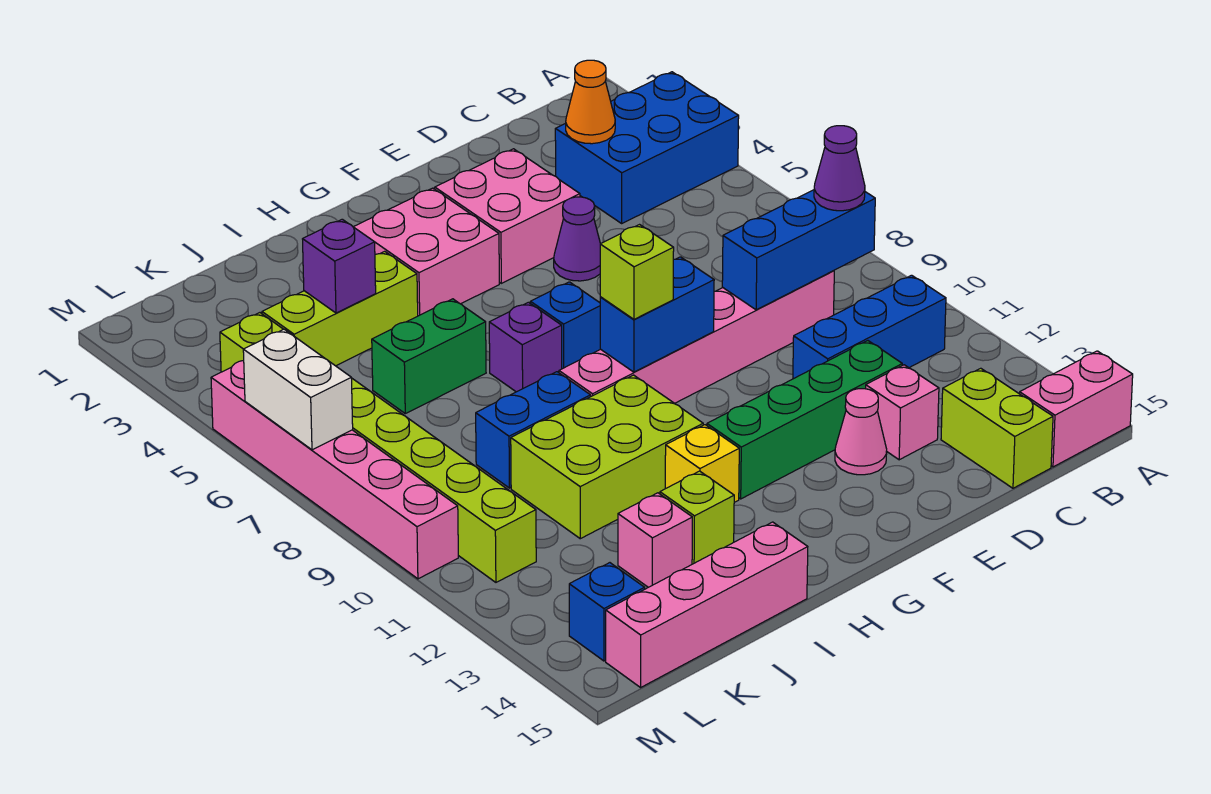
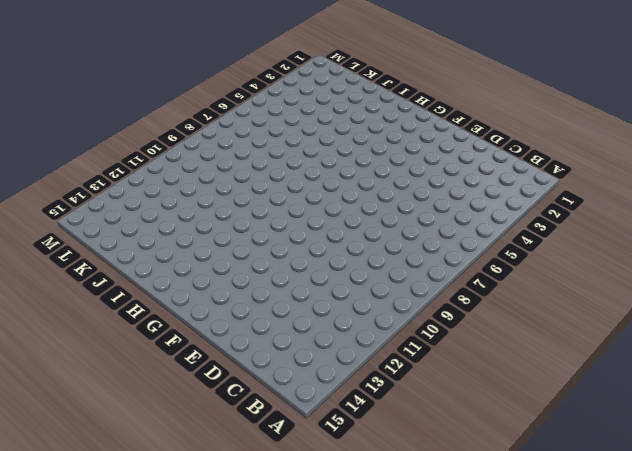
none -> blue brick A3:C4 level 1
none -> pink brick A15:B15 level 1
none -> blue brick B11:D11 level 1
none -> pink brick C9:H9 level 1

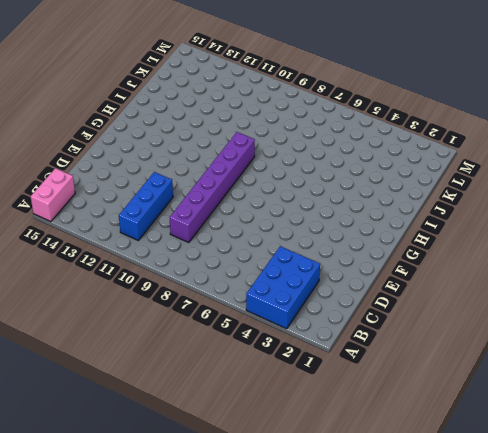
purple brick C9:H9 level 1 -> pink brick C9:H9 level 1
none -> lime brick C14:C15 level 1
none -> green brick D12:G12 level 1
none -> pink brick D13 level 1
none -> pink brick E3:F4 level 1

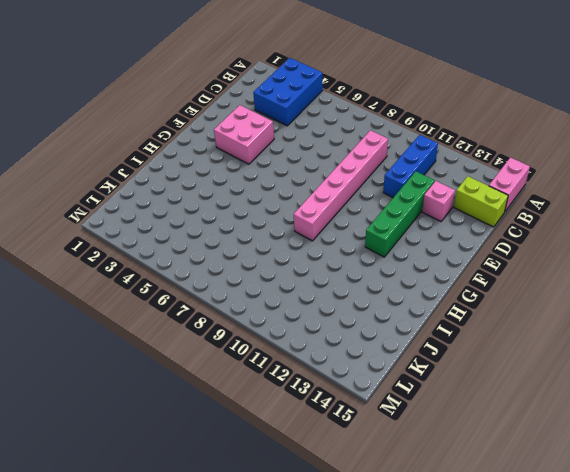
none -> purple cone E5 level 1
none -> pink cone E13 level 1
none -> pink brick G3:H4 level 1
none -> blue brick G7 level 1

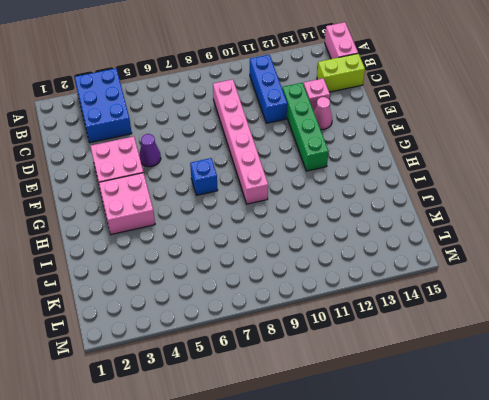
none -> purple brick H7 level 1
none -> lime brick H10:J11 level 1
none -> yellow brick H12 level 1
none -> lime brick I4:K4 level 1

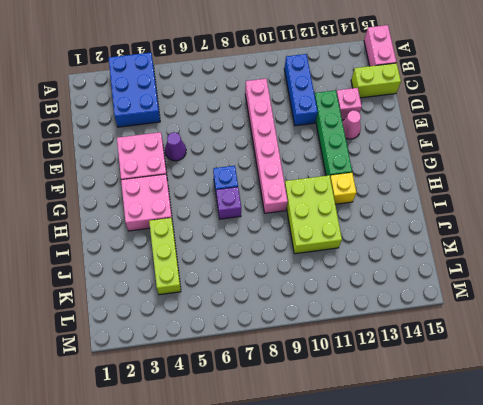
none -> green brick I6:J6 level 1
none -> blue brick I9:J9 level 1
none -> lime brick I13 level 1
none -> pink brick I15:L15 level 1

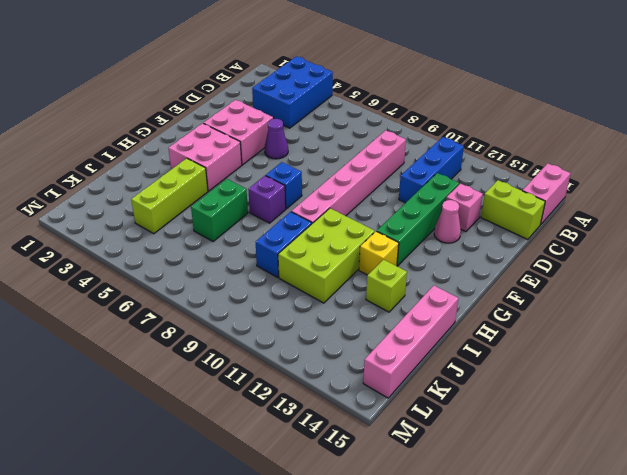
none -> pink brick J13 level 1
none -> lime brick L4:L11 level 1
none -> blue brick L14 level 1
none -> pink brick M5:M10 level 1

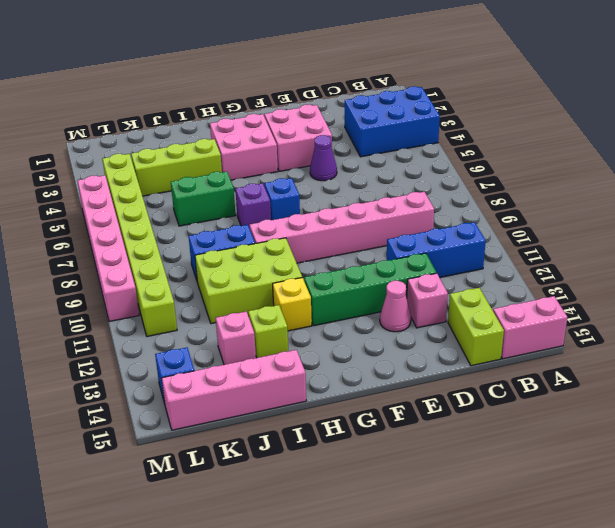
none -> blue brick B9:D9 level 2
none -> orange cone C3 level 2
none -> blue brick F9:G9 level 2
none -> purple brick J4 level 2

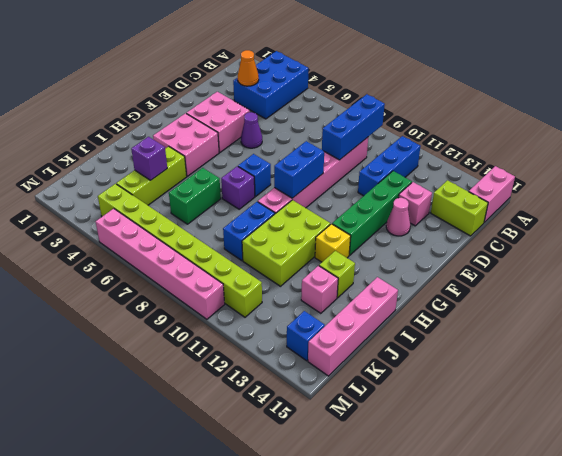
none -> white brick M6:M7 level 2
none -> purple cone B9 level 3
none -> lime brick G9 level 3

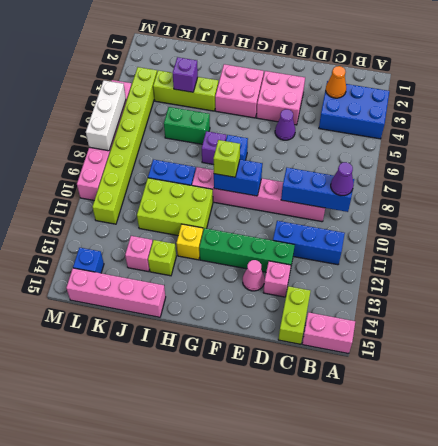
white brick M6:M8 level 2 -> white brick M6:M7 level 2

